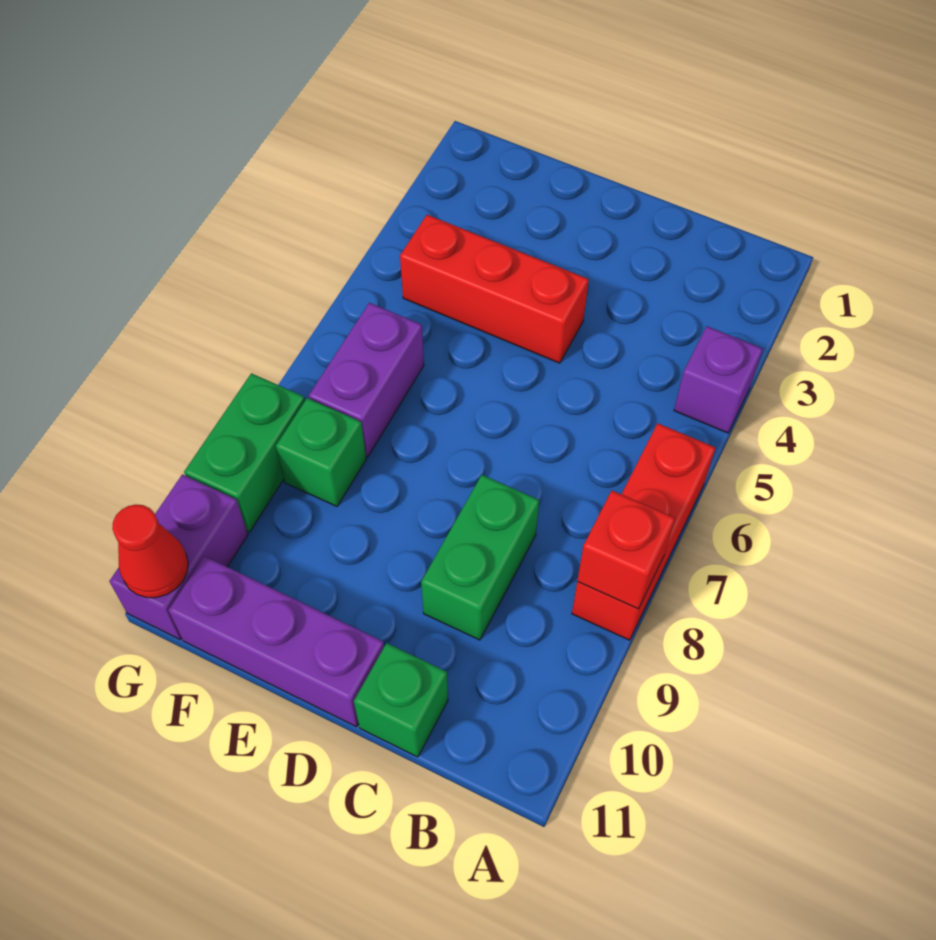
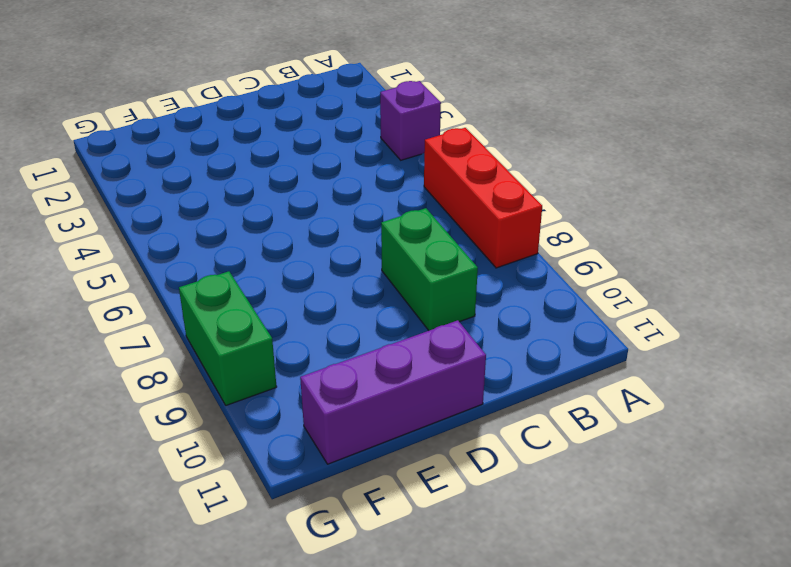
none -> green brick C11 level 1
none -> red brick D4:F4 level 1
none -> purple brick F6:F7 level 1

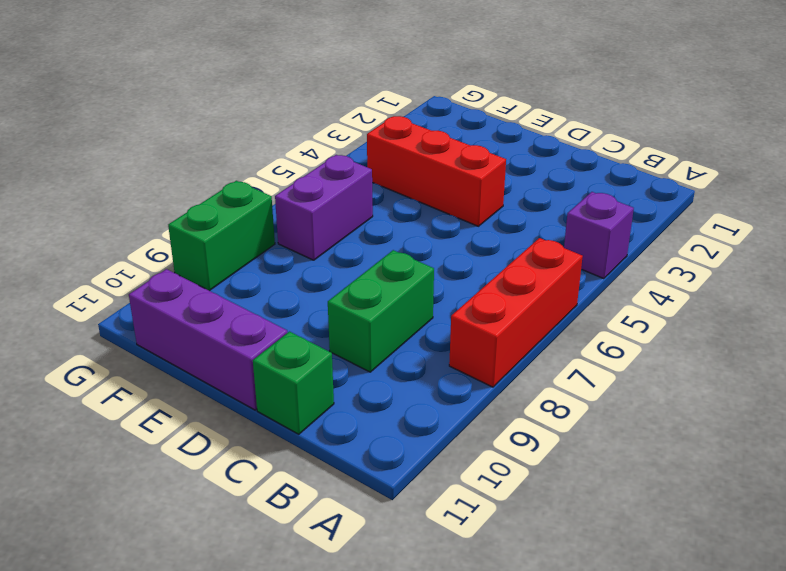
none -> green brick F8 level 1
none -> purple brick G10:G11 level 1
none -> red brick A8 level 2

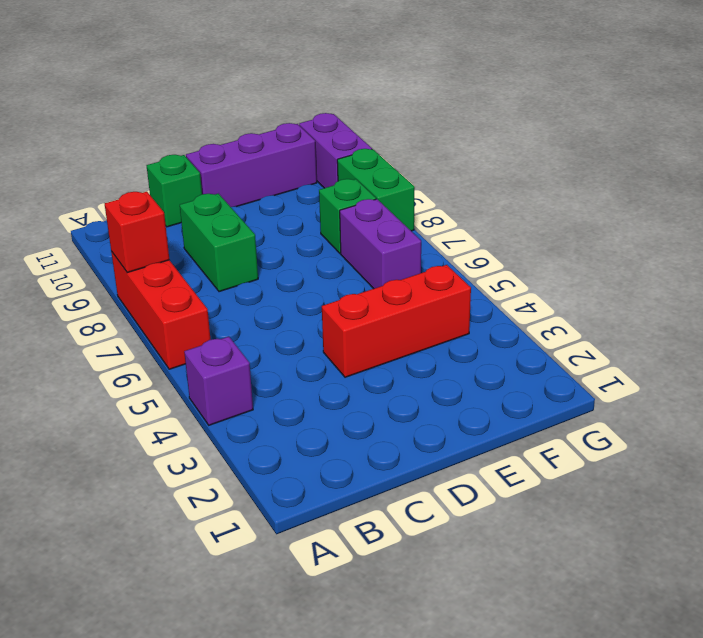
none -> red cone G11 level 2

